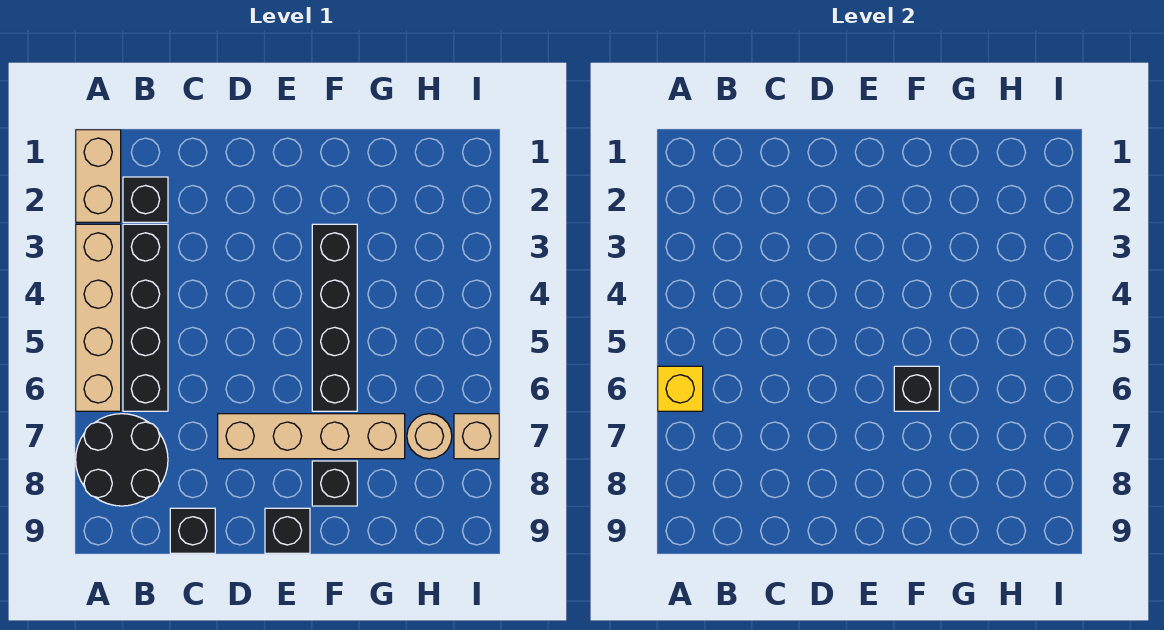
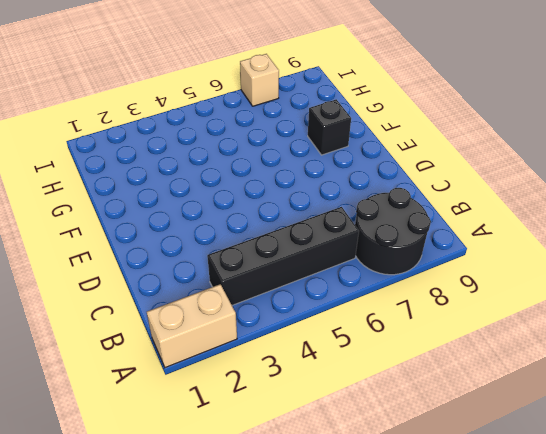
none -> tan brick A3:A6 level 1
none -> black brick B2 level 1
none -> black brick C9 level 1

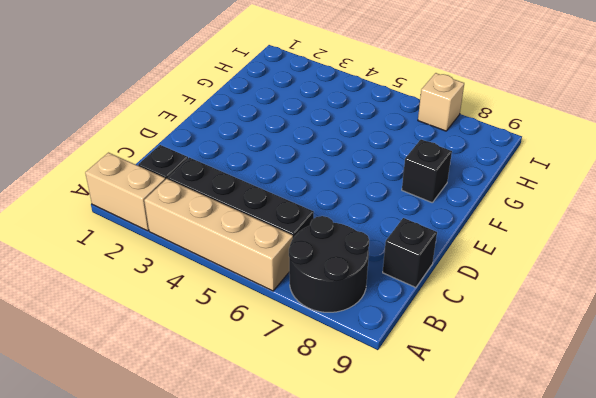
none -> tan brick D7:G7 level 1
none -> black brick E9 level 1
none -> black brick F3:F6 level 1

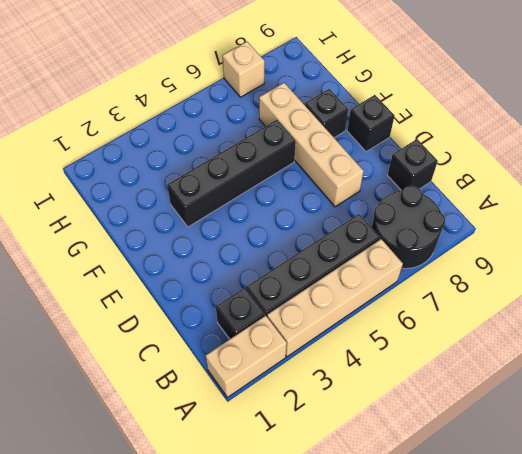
none -> tan round brick H7 level 1
none -> yellow brick A6 level 2
none -> black brick F6 level 2

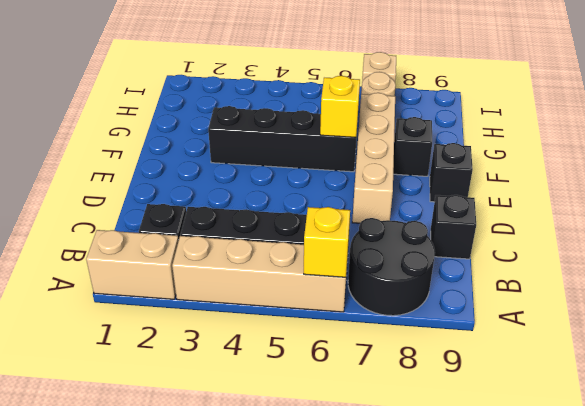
yellow brick F6 level 2 -> black brick F6 level 2

